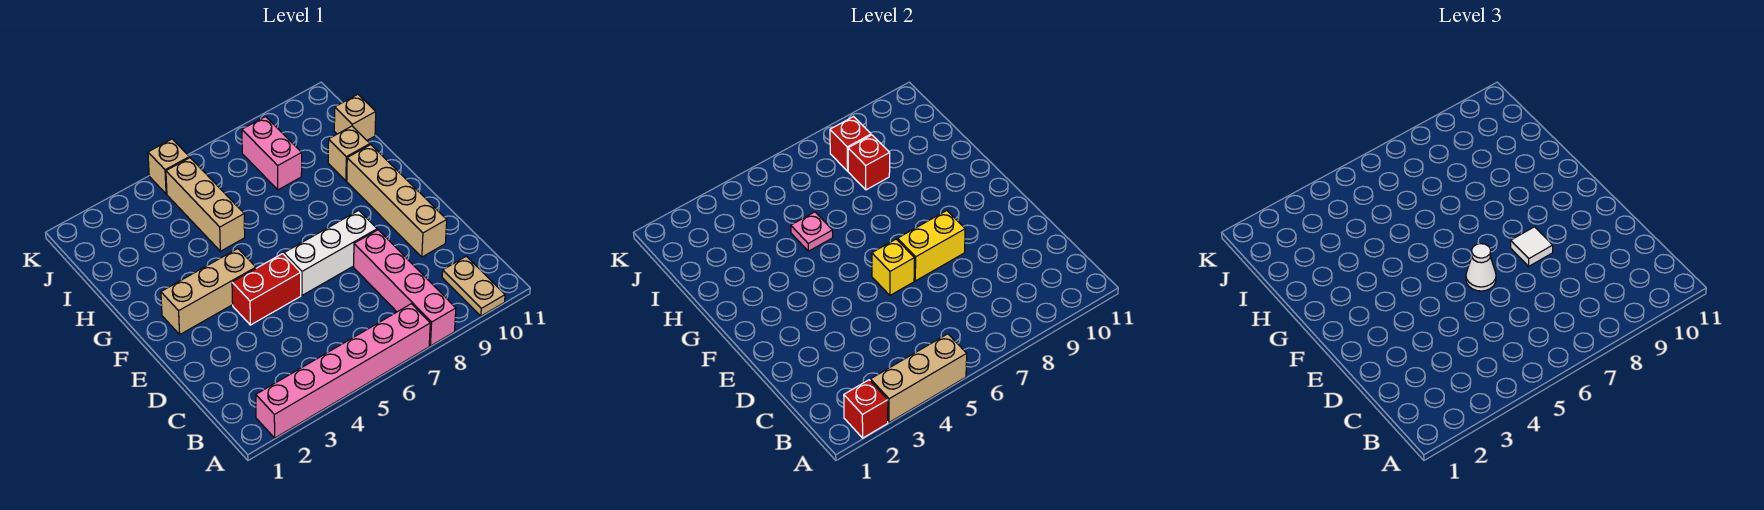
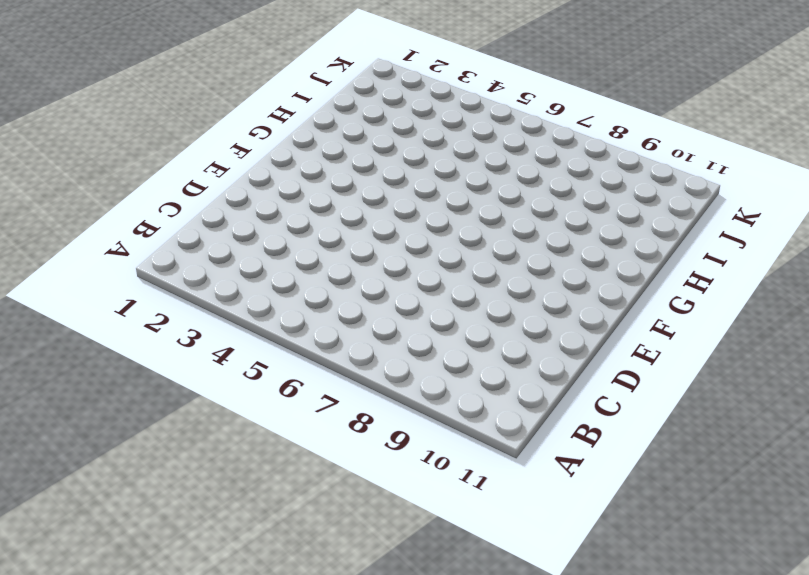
none -> pink brick A2:A7 level 1
none -> pink brick A8:D8 level 1
none -> tan plate A10:B10 level 1

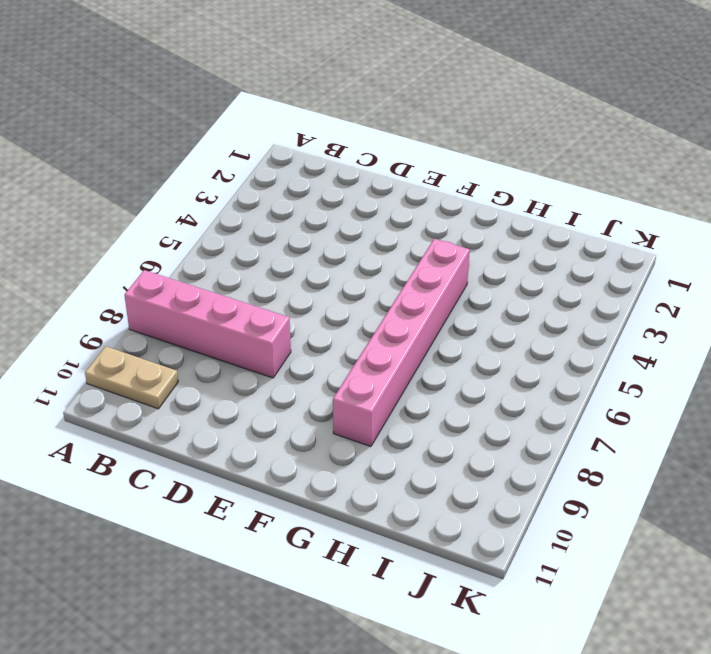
pink brick G4:G9 level 1 -> pink brick A2:A7 level 1
none -> tan brick D10:G10 level 1
none -> red brick E4:E5 level 1
none -> white brick E6:E8 level 1

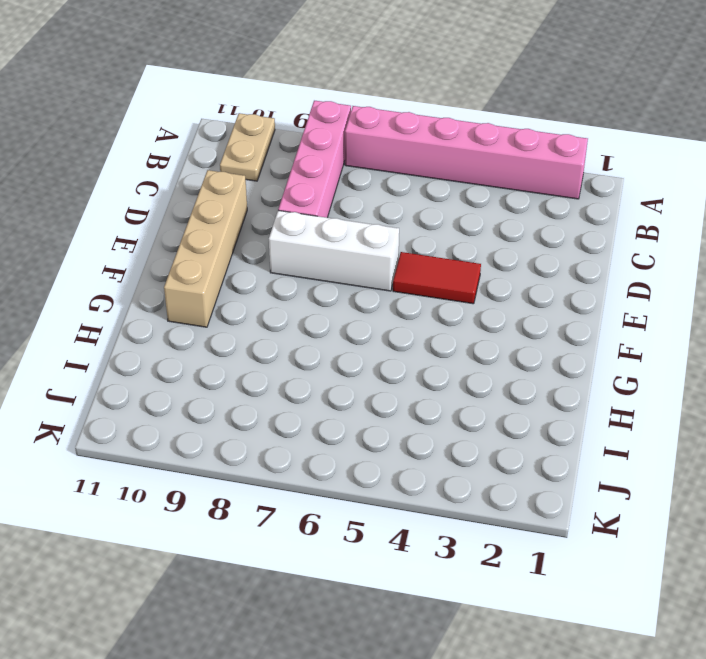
red tile E4:E5 level 1 -> red brick E4:E5 level 1
none -> tan brick F2:F4 level 1
none -> tan brick H5:J5 level 1
none -> tan brick H10 level 1

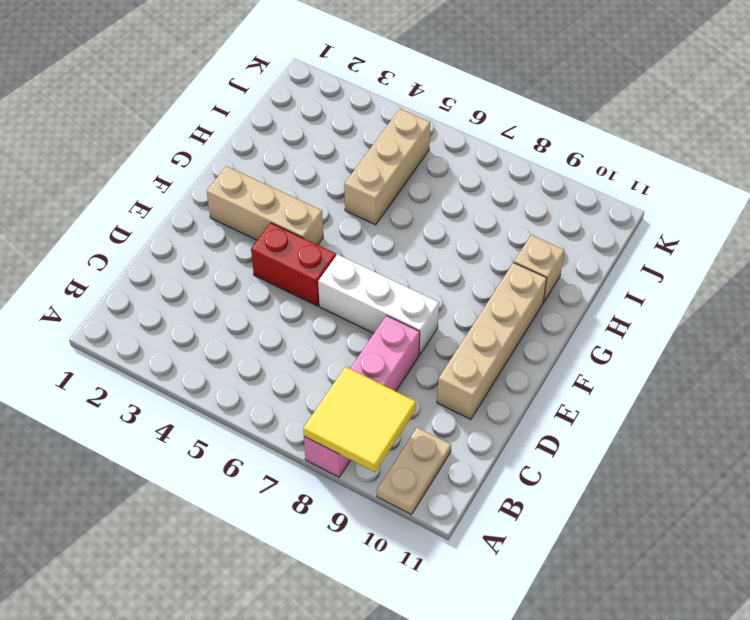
yellow tile A8:B9 level 2 -> none
none -> pink brick A2:A7 level 1
none -> pink brick I8:J8 level 1
none -> tan brick I11 level 1

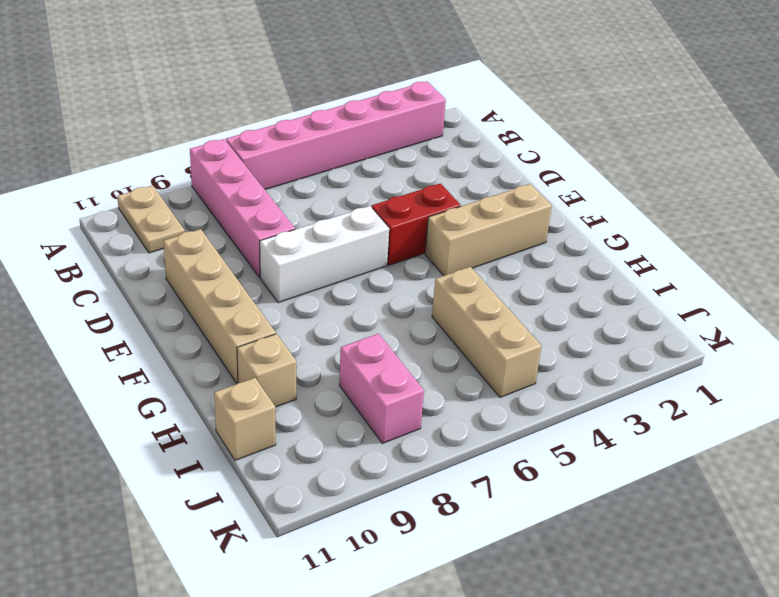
none -> tan brick K5 level 1
none -> red brick A2 level 2
none -> tan brick A3:A5 level 2

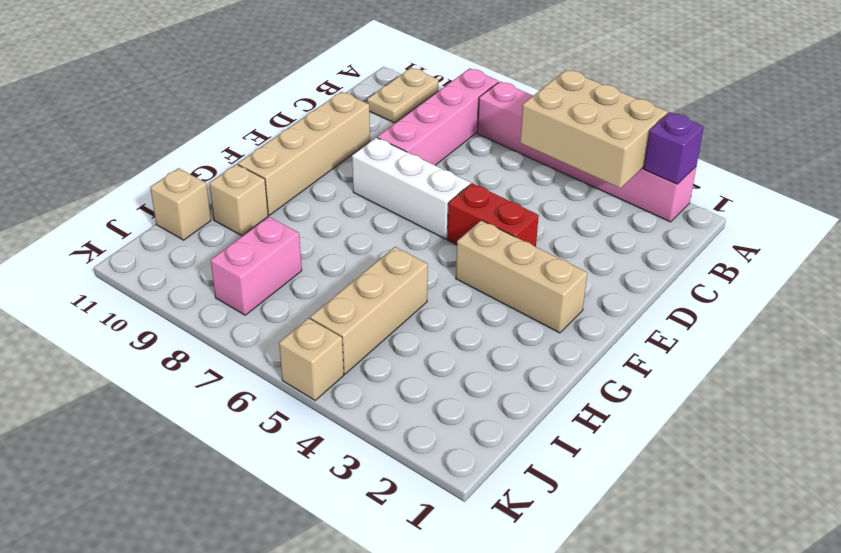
purple brick A2 level 2 -> red brick A2 level 2
tan brick A3:B5 level 2 -> tan brick A3:A5 level 2
none -> yellow brick E6 level 2
none -> yellow brick E7:E8 level 2
none -> pink plate H5 level 2

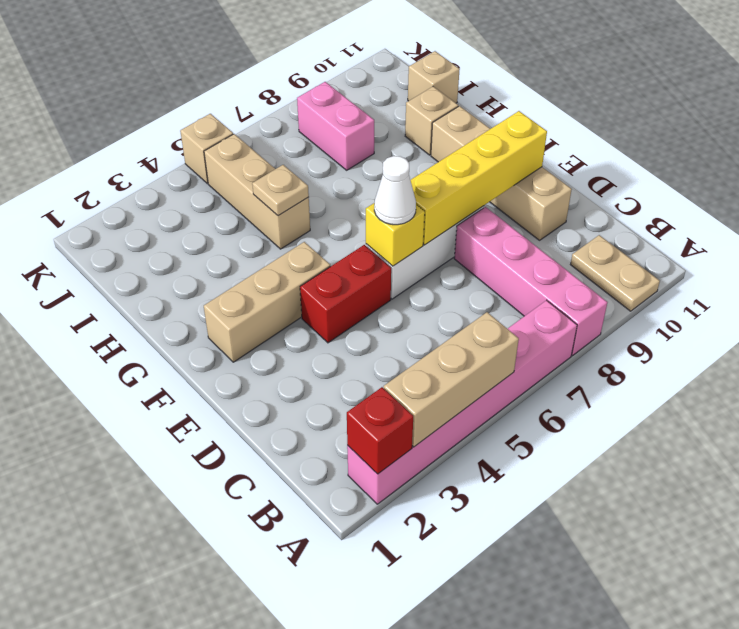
yellow brick E7:E10 level 2 -> yellow brick E7:E8 level 2
tan plate H5 level 2 -> pink plate H5 level 2
none -> red brick I8 level 2
none -> red brick J8 level 2
none -> white tile E8 level 3

